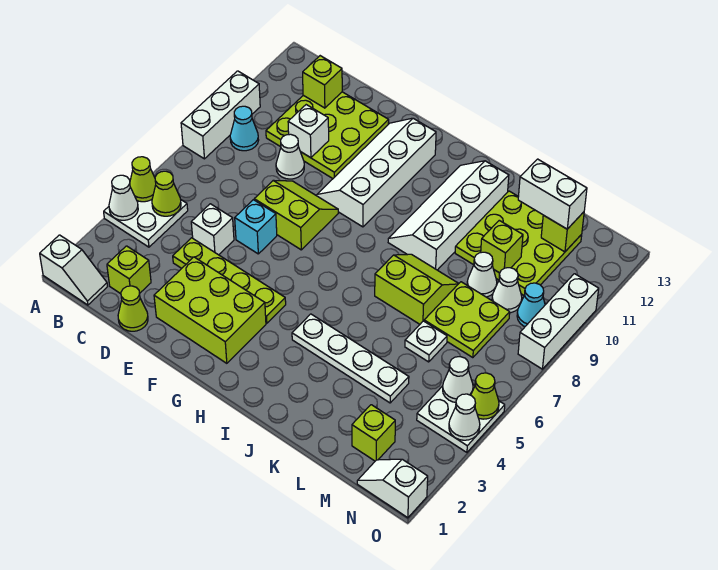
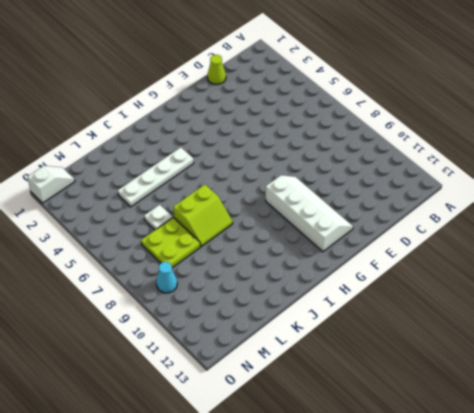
none -> white slope A1:B1 level 1 top A
none -> white plate A4:B5 level 1
none -> white brick A8:A10 level 1
none -> cyan cone B9 level 1

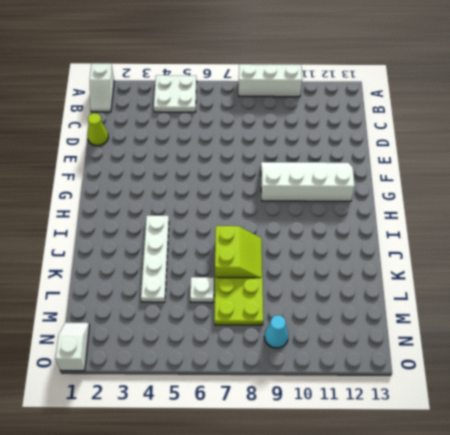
none -> cyan cone B9 level 1
none -> lime brick C2 level 1
none -> lime plate C10:E12 level 1
none -> lime plate D4:G4 level 1

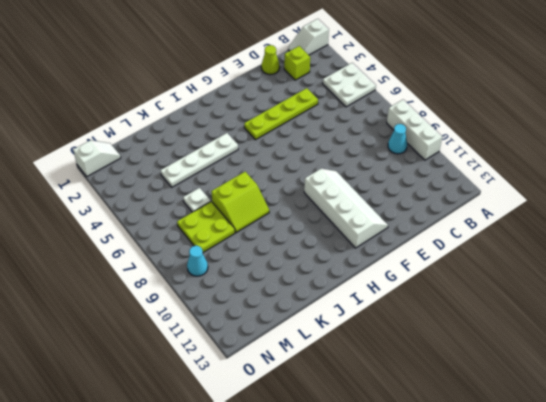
none -> lime plate C10:E12 level 1
none -> white brick D5 level 1
none -> white cone D9 level 1
none -> lime brick E2:G3 level 1

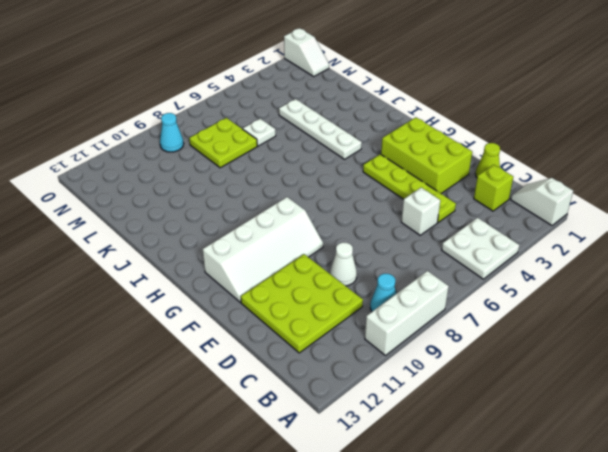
none -> cyan brick E6 level 1
none -> lime slope E7:F8 level 1 top 7
none -> white slope I9:J12 level 1 top J
none -> lime slope J7:K8 level 1 top 7

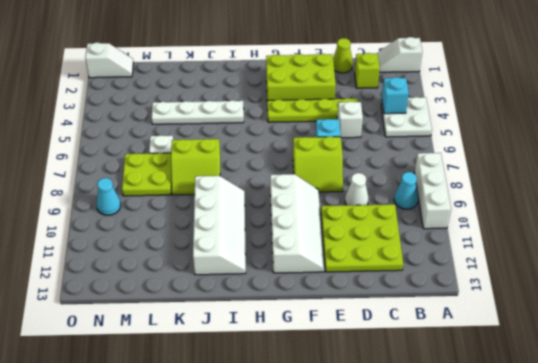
cyan brick B4 level 2 -> none
none -> lime plate K10:M12 level 1
none -> white cone L9 level 1
none -> lime brick M2 level 1
none -> white cone M9 level 1

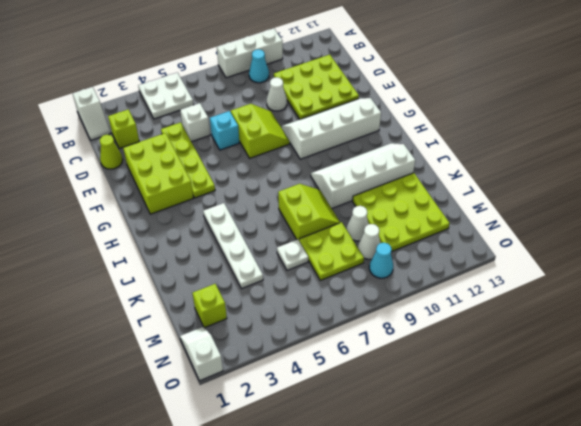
none -> white plate N4:O5 level 1
none -> white brick O8:O10 level 1
none -> white cone A4 level 2
none -> lime cone A5 level 2

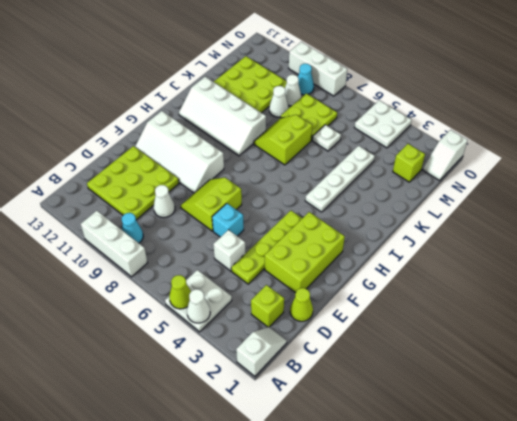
none -> lime cone B5 level 2
none -> lime brick C12 level 2
none -> white brick D10 level 2
none -> lime brick L10 level 2

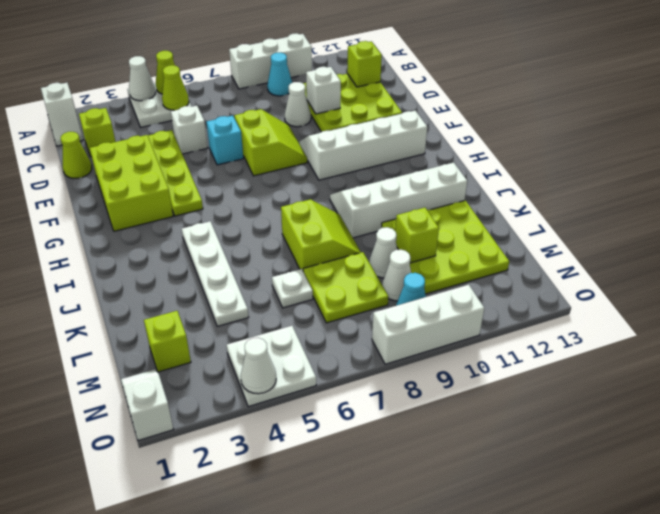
none -> lime brick M12 level 2
none -> white cone N5 level 2
none -> lime cone O5 level 2
none -> white brick L12:M12 level 3

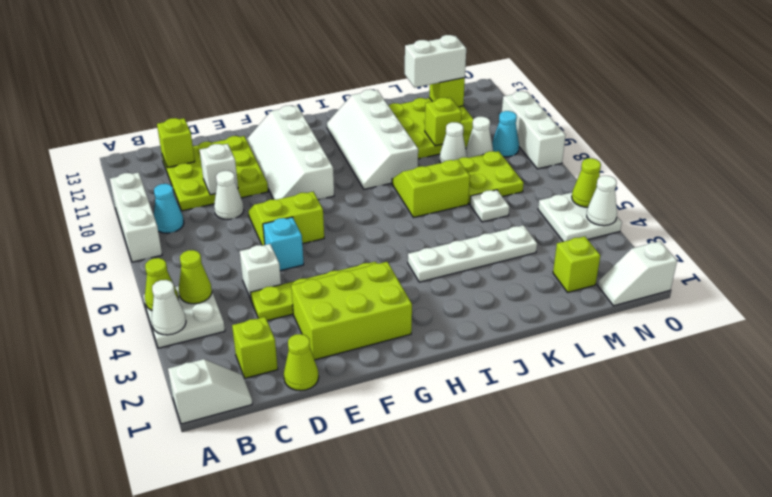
none -> white cone N5 level 2

